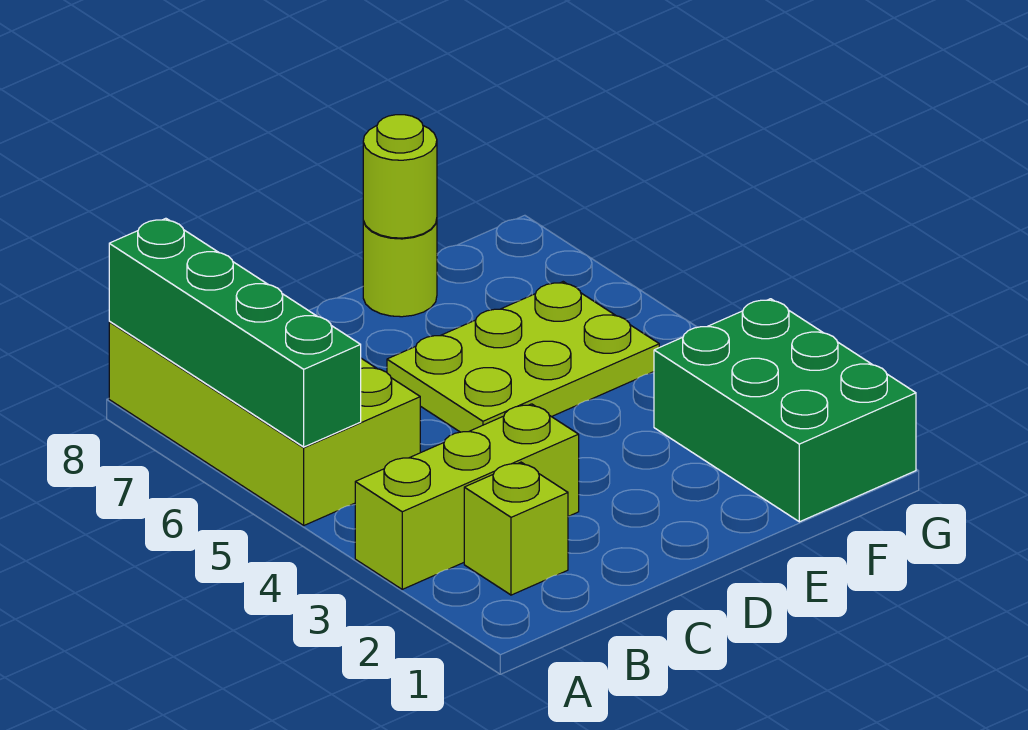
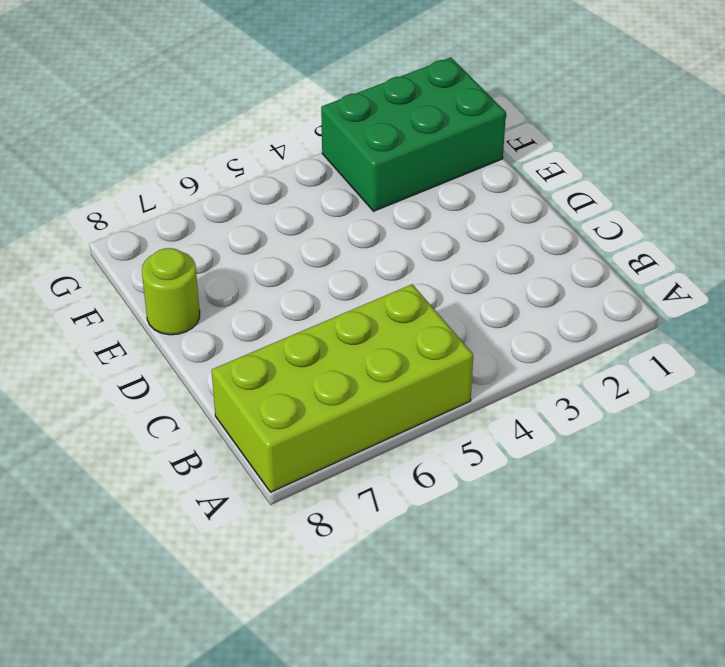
none -> lime brick A3:C3 level 1
none -> lime brick B2 level 1

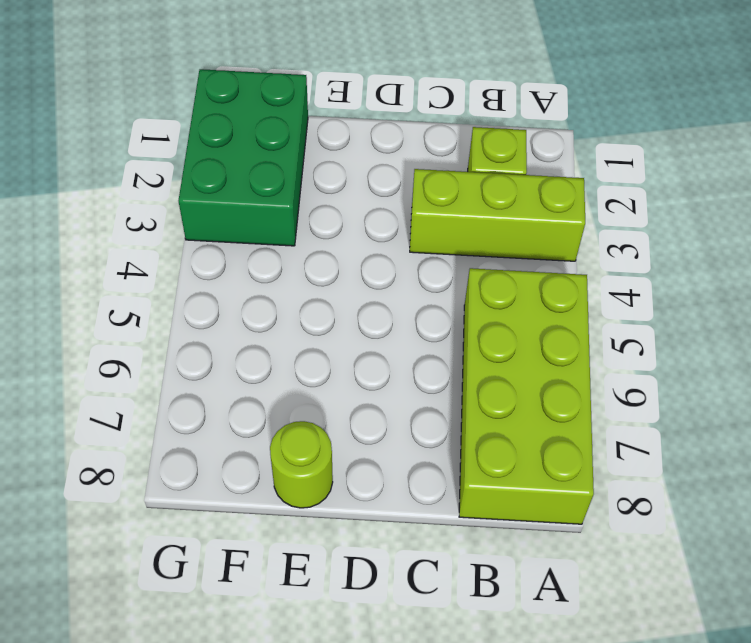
none -> lime plate D5:F6 level 1
none -> green brick A5:A8 level 2

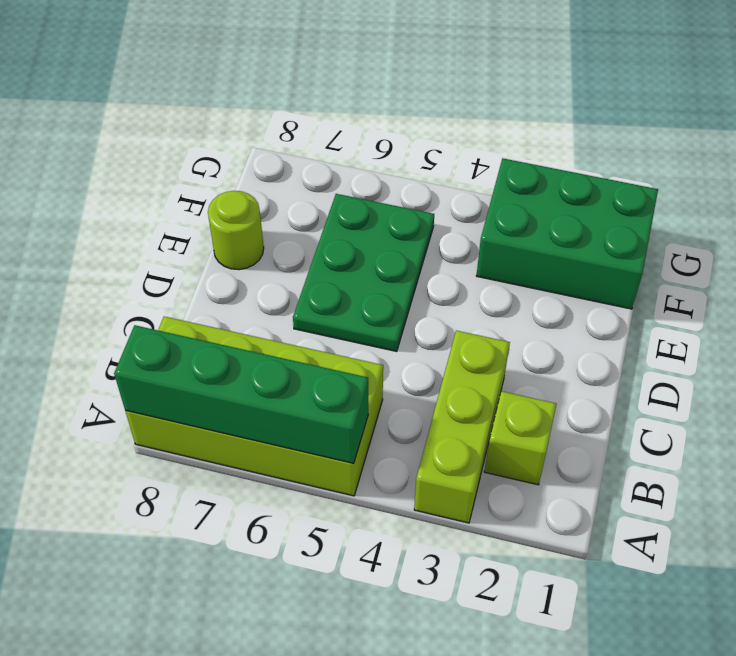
green plate D5:F6 level 1 -> lime plate D5:F6 level 1
none -> lime round brick E8 level 2

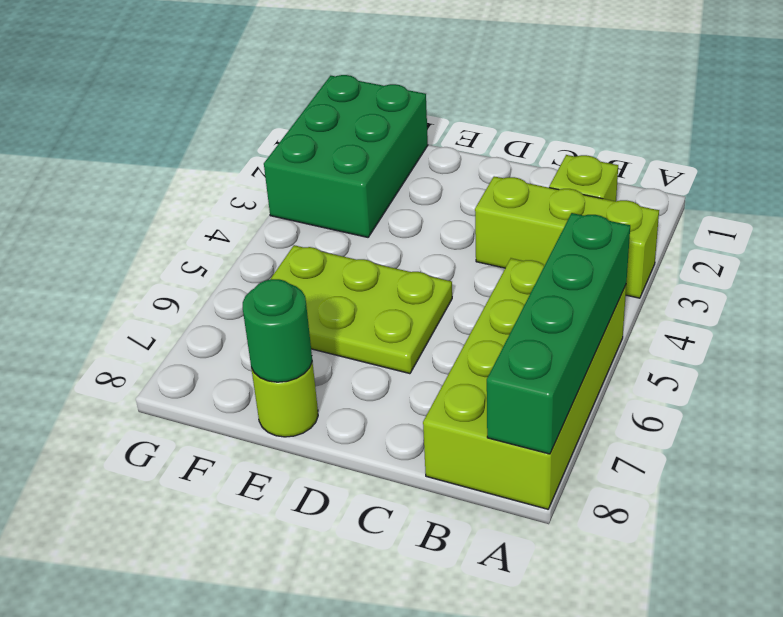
green round brick E8 level 2 -> lime round brick E8 level 2

